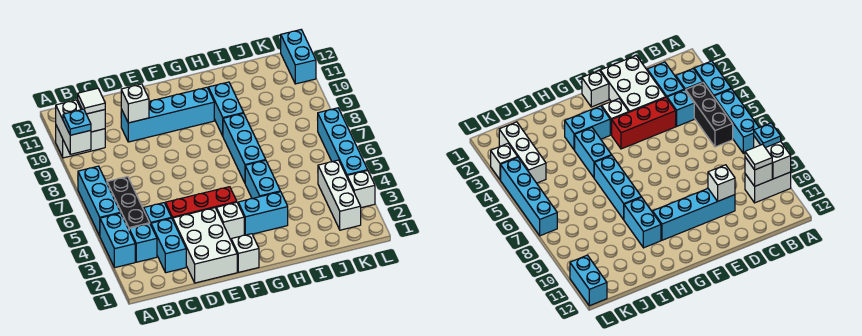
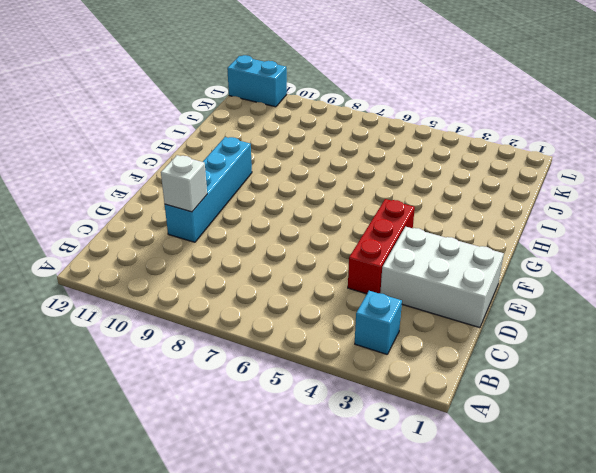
none -> cyan brick A3:A4 level 1
none -> cyan brick A5:A7 level 1
none -> white brick A10:B10 level 1

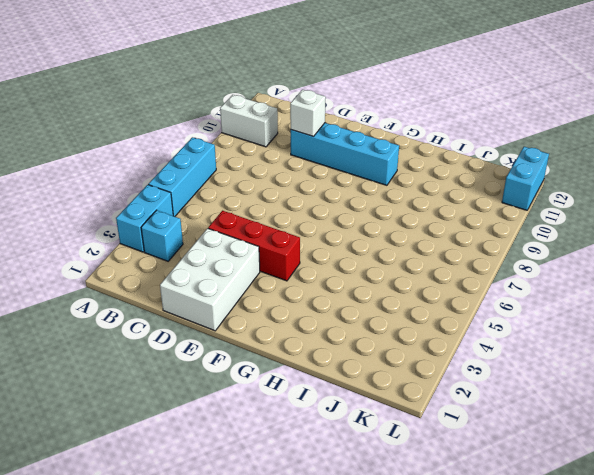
none -> black brick B4:B6 level 1
none -> cyan brick C2:C3 level 1
none -> cyan brick C4 level 1

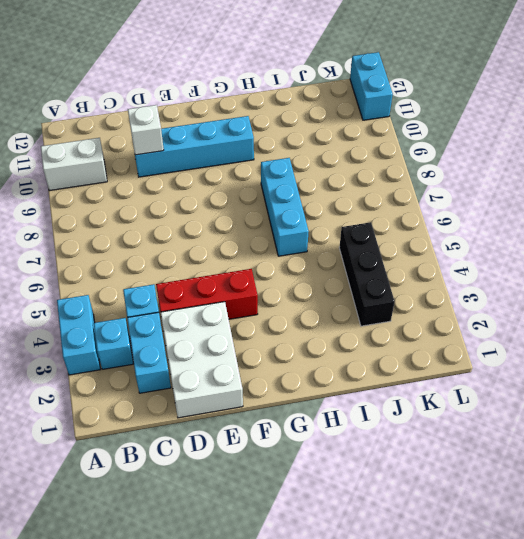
black brick J3:J5 level 1 -> black brick B4:B6 level 1
none -> cyan brick A5:A7 level 1
none -> white brick F1 level 1
none -> white brick F3 level 1

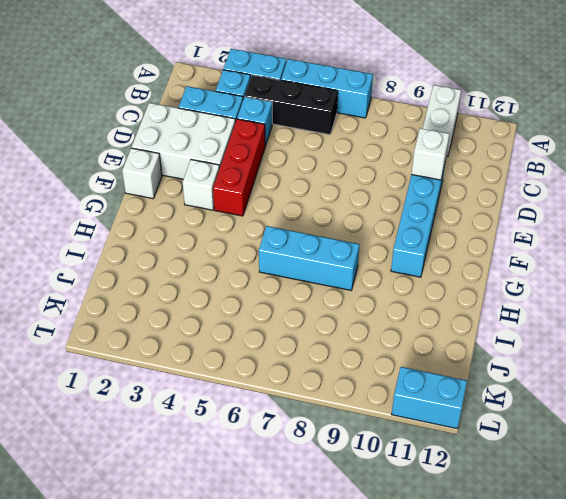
none -> cyan brick G3:H3 level 1
none -> cyan brick H4:H5 level 1
none -> cyan brick H9:H10 level 1

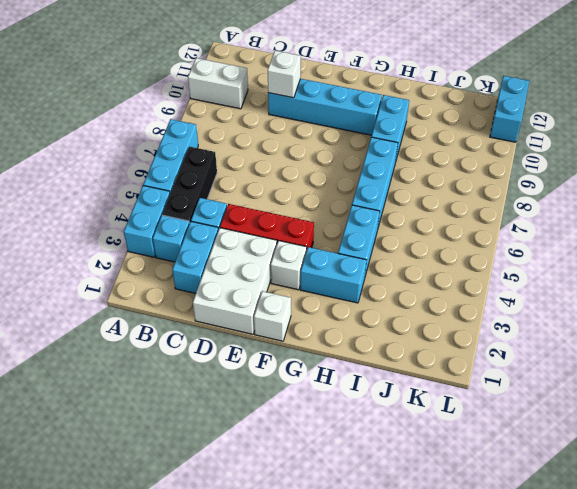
none -> white brick K2:K4 level 1
none -> white brick L3 level 1
none -> cyan brick L4:L7 level 1

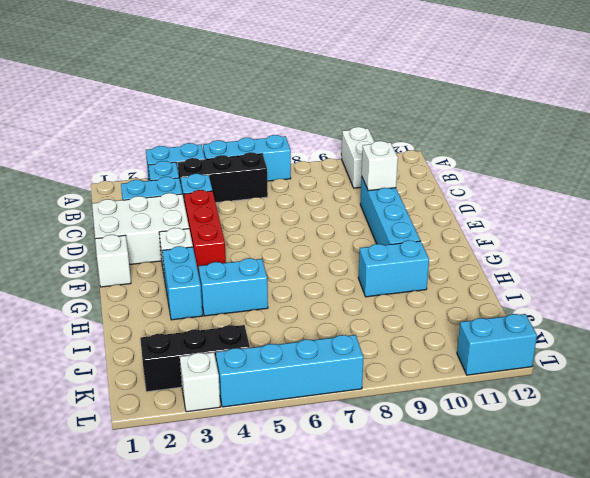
black brick K2:K4 level 1 -> white brick K2:K4 level 1
none -> cyan brick H6:H8 level 1
none -> white brick A9:A10 level 2
none -> white brick B10 level 2

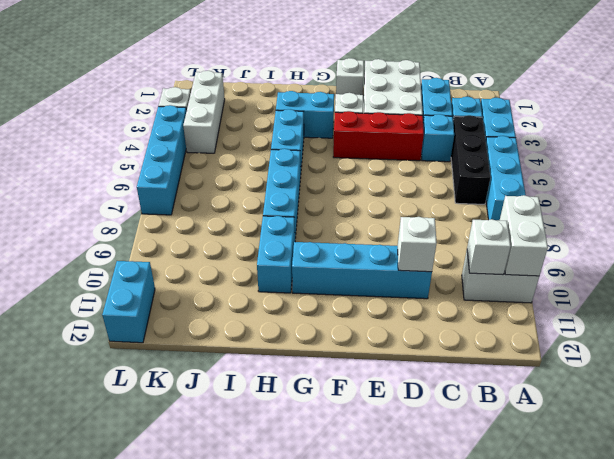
none -> cyan plate A9 level 3
none -> white tile B10 level 3

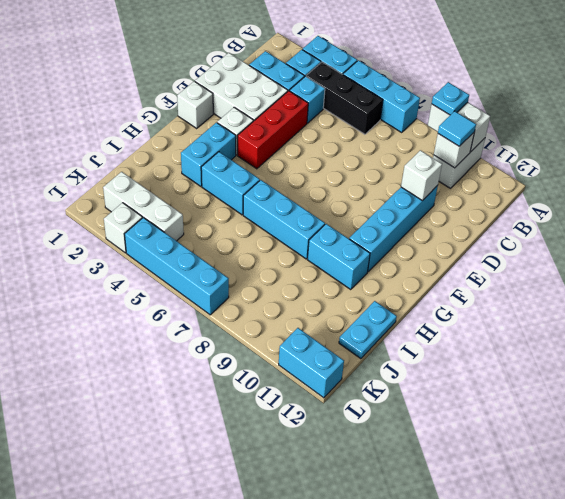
cyan tile B10 level 3 -> white tile B10 level 3
cyan plate I12:J12 level 1 -> none

